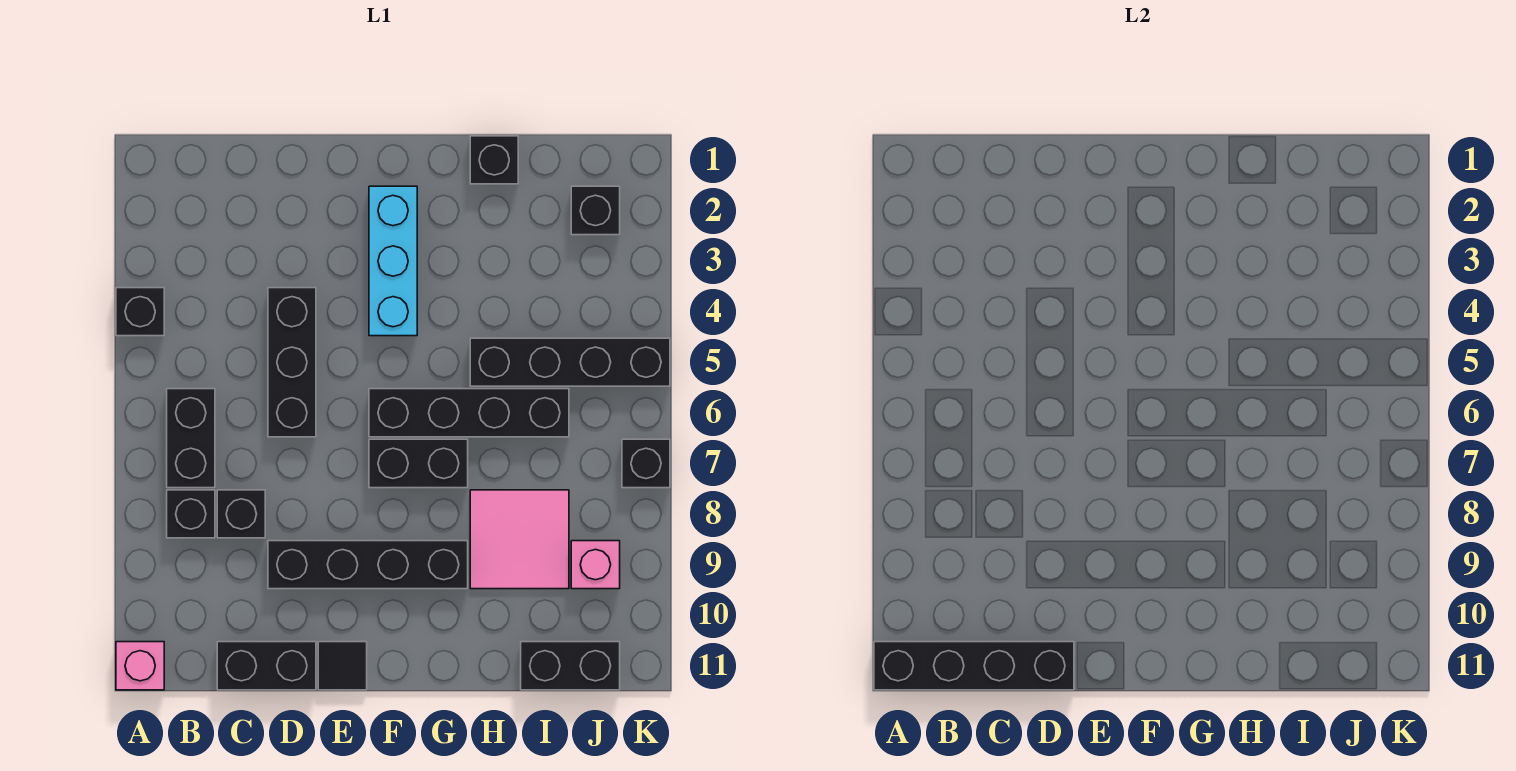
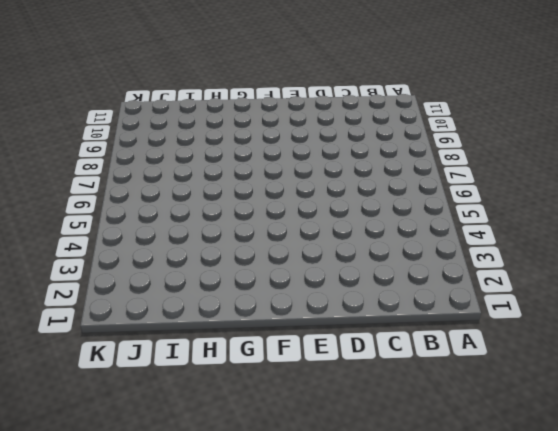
none -> black brick A4 level 1
none -> pink brick A11 level 1
none -> black brick B6:B7 level 1

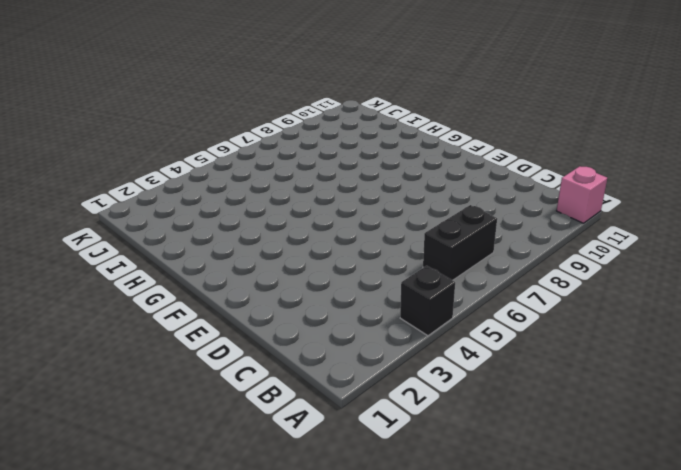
none -> black brick B8 level 1
none -> black brick C8 level 1
none -> black brick C11:D11 level 1

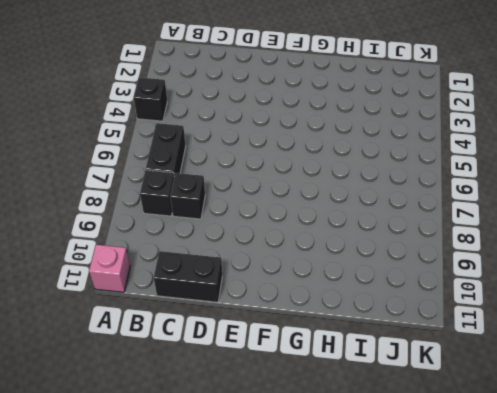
none -> black brick D4:D6 level 1
none -> black brick D9:G9 level 1
none -> black tile E11 level 1

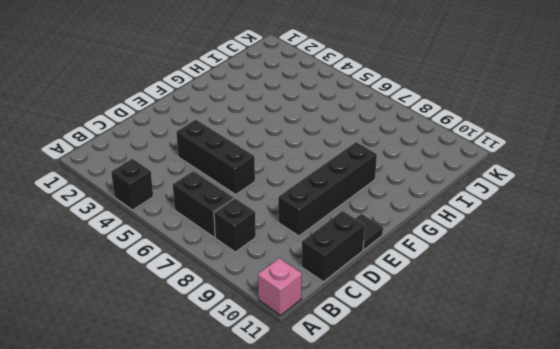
none -> black brick C8 level 1
none -> cyan brick F2:F4 level 1
none -> black brick F6:I6 level 1

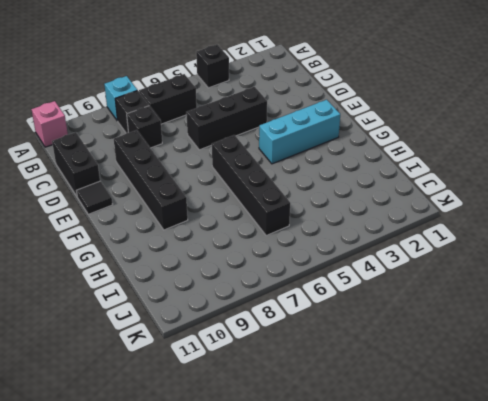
cyan brick A8 level 1 -> none
none -> black brick F7:G7 level 1
none -> black brick H1 level 1
none -> black brick H5:K5 level 1

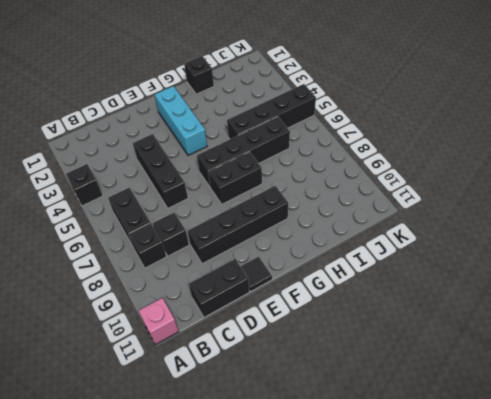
none -> pink tile H8:I9 level 1
none -> black brick I11:J11 level 1
none -> black brick J2 level 1

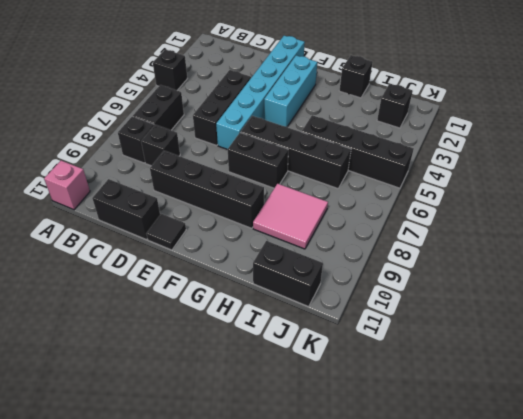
cyan brick E1:E6 level 1 -> none
none -> pink brick J9 level 1
none -> black brick K7 level 1
none -> black brick A11:D11 level 2

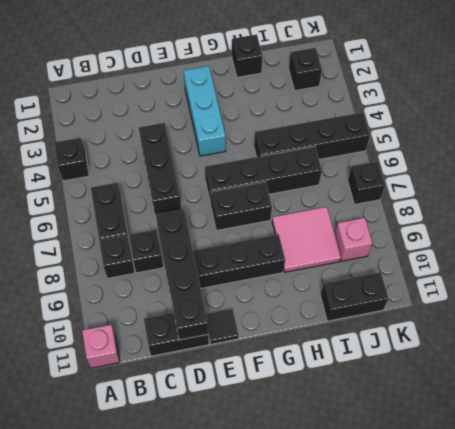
black brick D8:D11 level 2 -> black brick A11:D11 level 2

